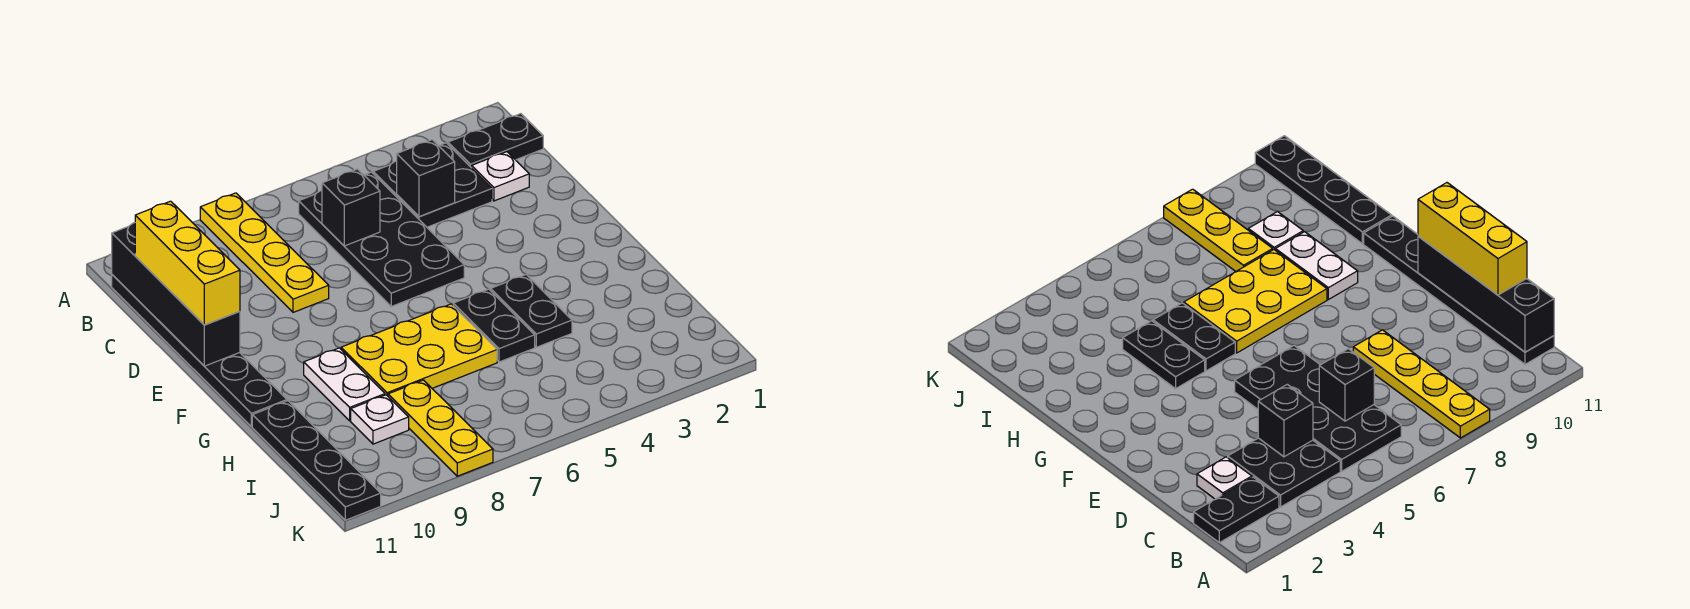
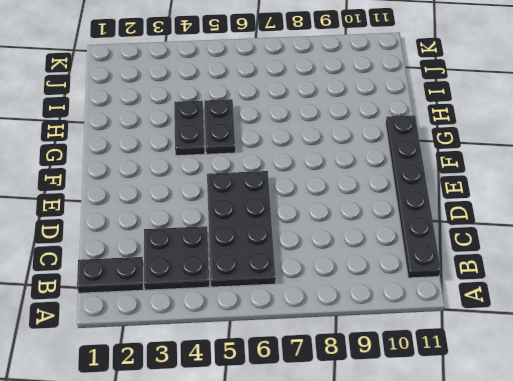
none -> yellow plate A8:D8 level 1
none -> white plate C2 level 1
none -> yellow plate G6:H8 level 1

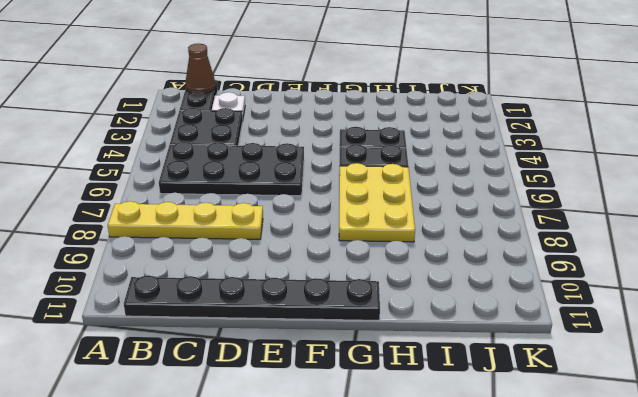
brown cone B1 level 2 -> none
none -> white plate G9:H9 level 1
none -> black plate H11:K11 level 1
none -> yellow plate I8:K8 level 1

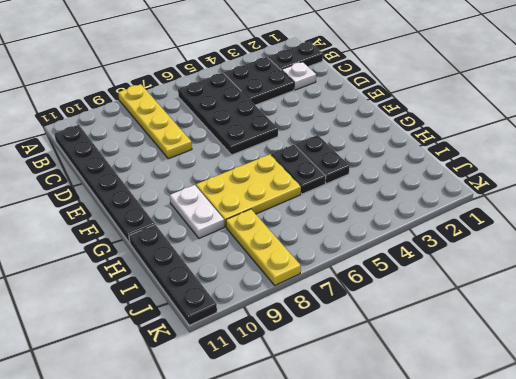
none -> white plate I9 level 1
none -> black brick B11:E11 level 2
none -> black brick C4 level 2

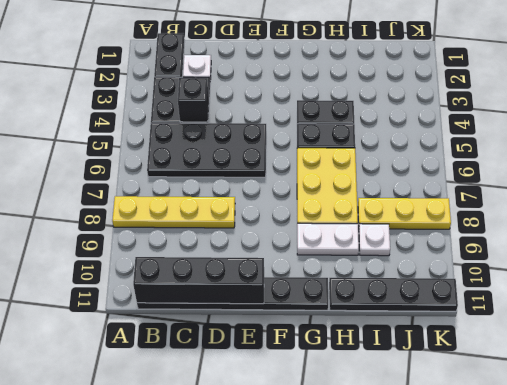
none -> black brick C6 level 2
none -> yellow brick C11:E11 level 3

